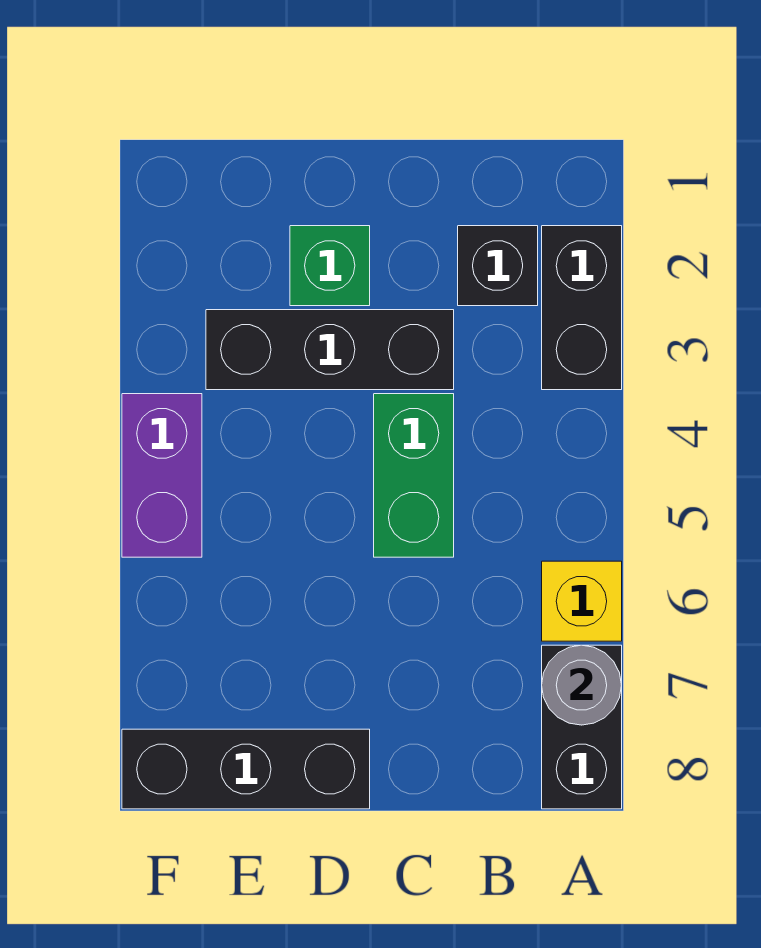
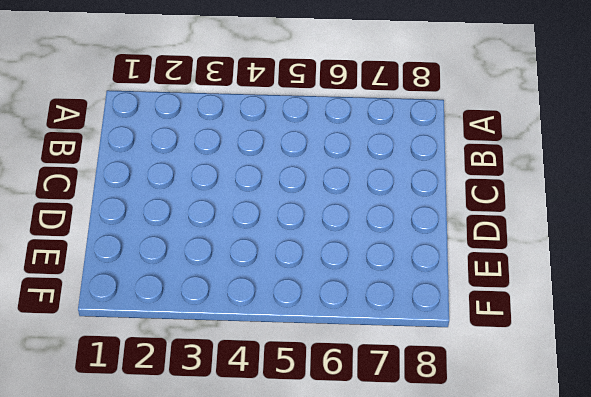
none -> black brick A2:A3 level 1
none -> yellow brick A6 level 1

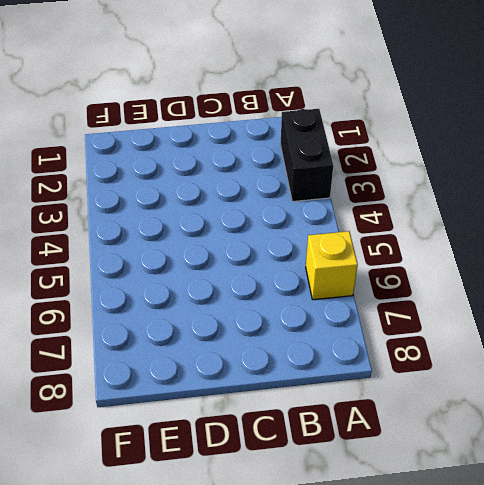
none -> black brick A7:A8 level 1
none -> black brick B2 level 1

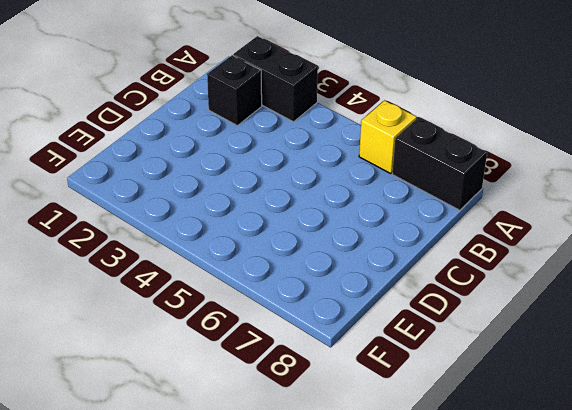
none -> black brick C3:E3 level 1
none -> green brick C4:C5 level 1

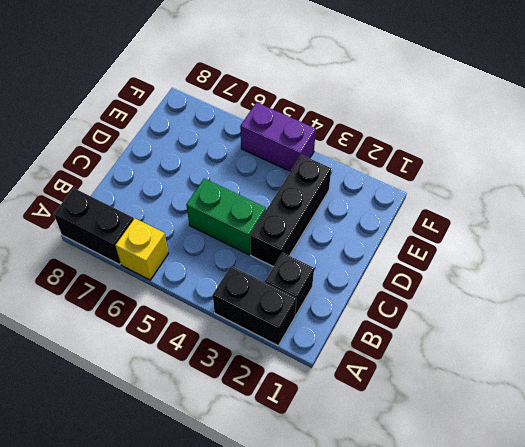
none -> green brick D2 level 1
none -> black brick D8:F8 level 1

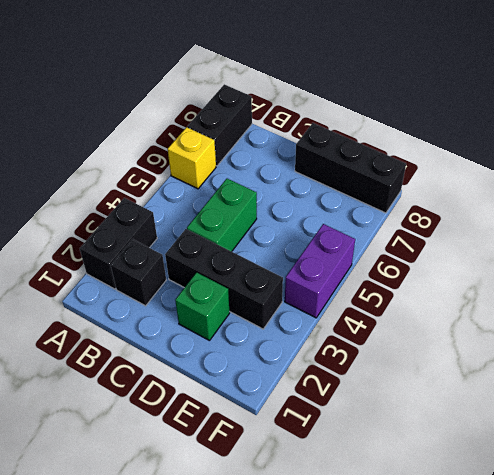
none -> grey round brick A7 level 2

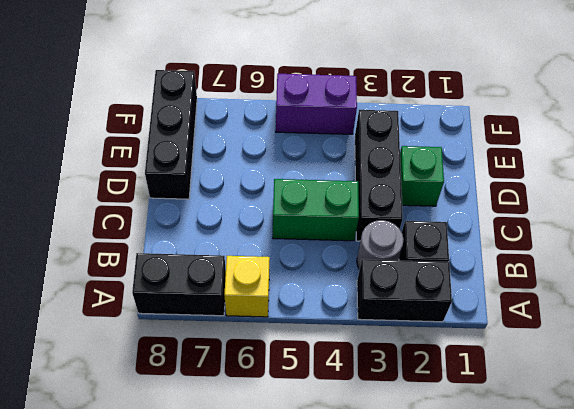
grey round brick B3 level 1 -> grey round brick A7 level 2

